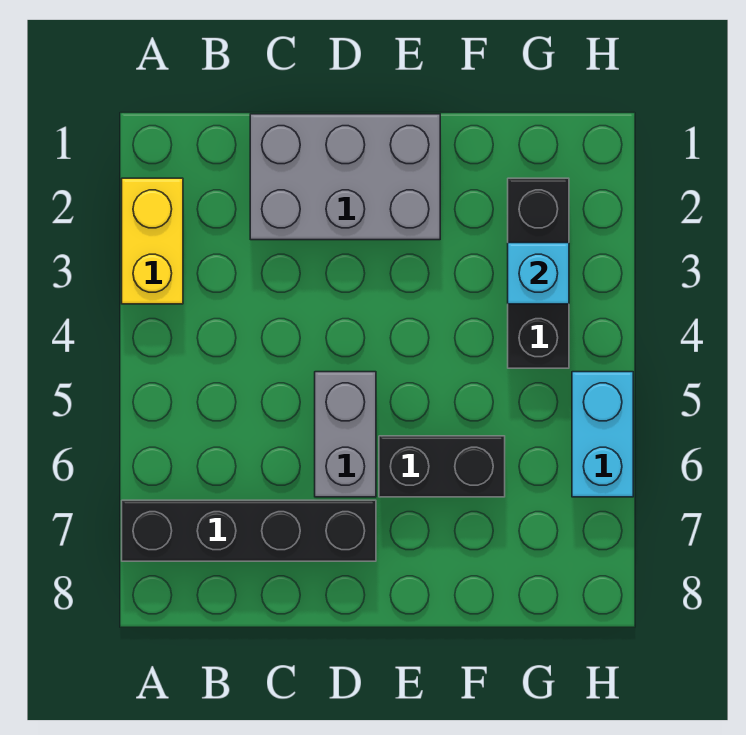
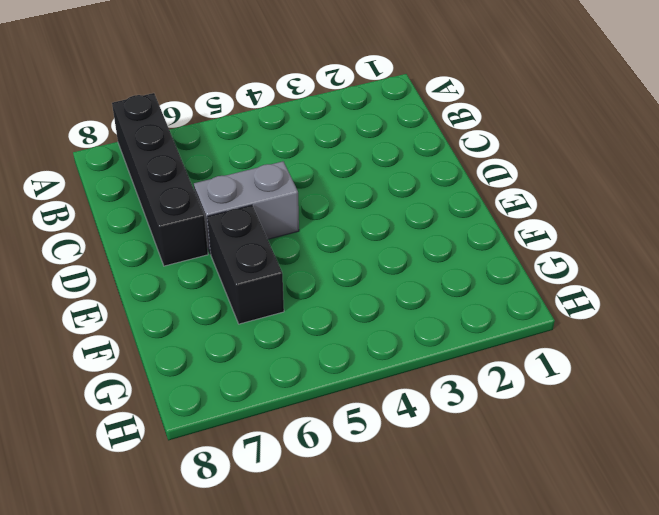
none -> yellow brick A2:A3 level 1
none -> grey brick C1:E2 level 1

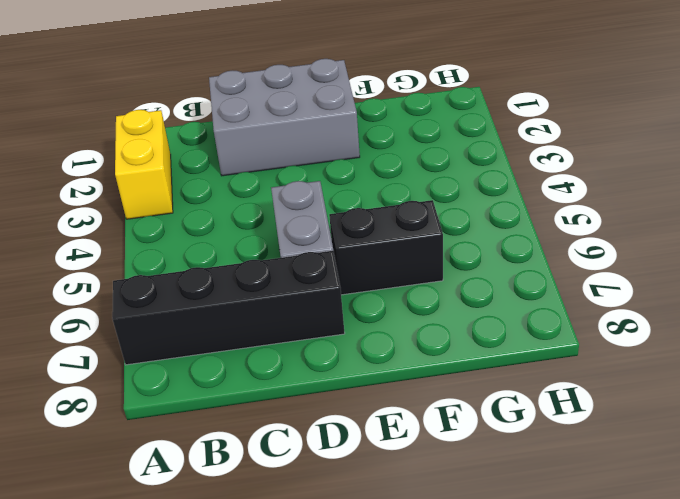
none -> black brick G2:G4 level 1
none -> cyan brick H5:H6 level 1

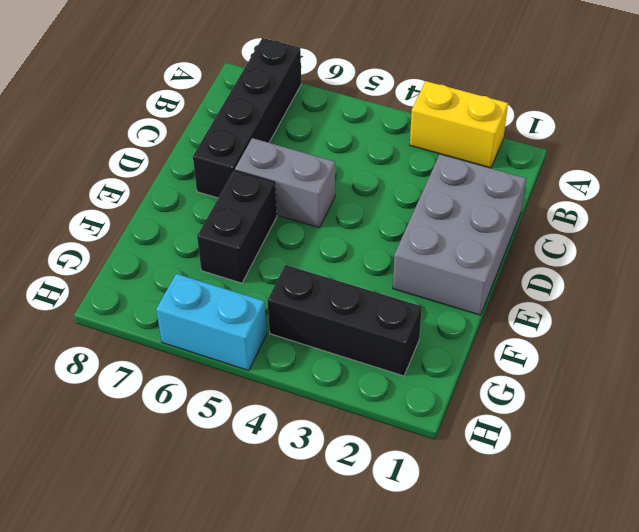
none -> cyan brick G3 level 2

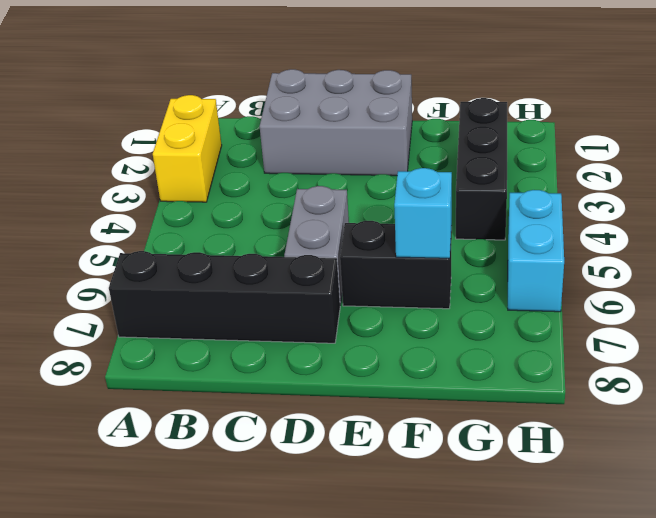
cyan brick F6 level 2 -> cyan brick G3 level 2

